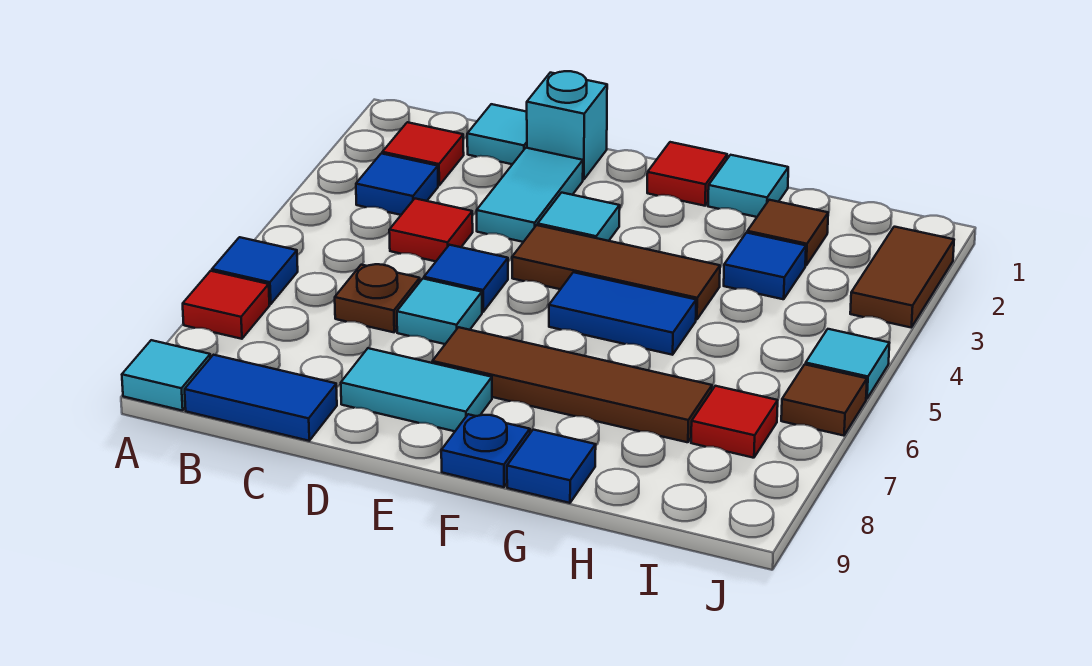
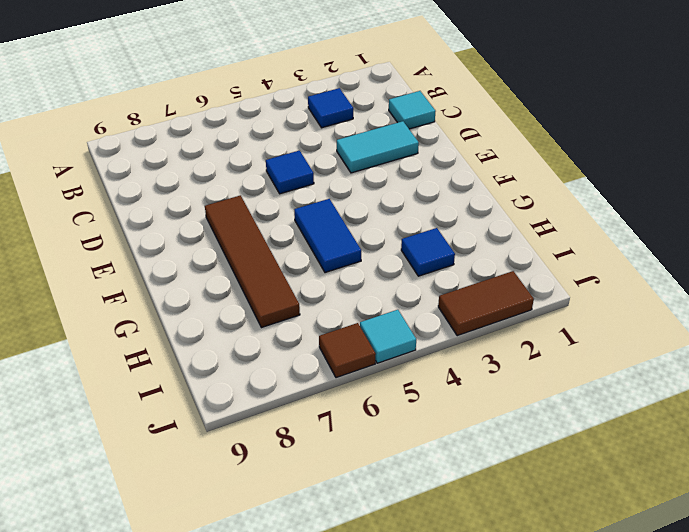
none -> blue tile A6 level 1
none -> red tile A7 level 1
none -> cyan tile A9 level 1

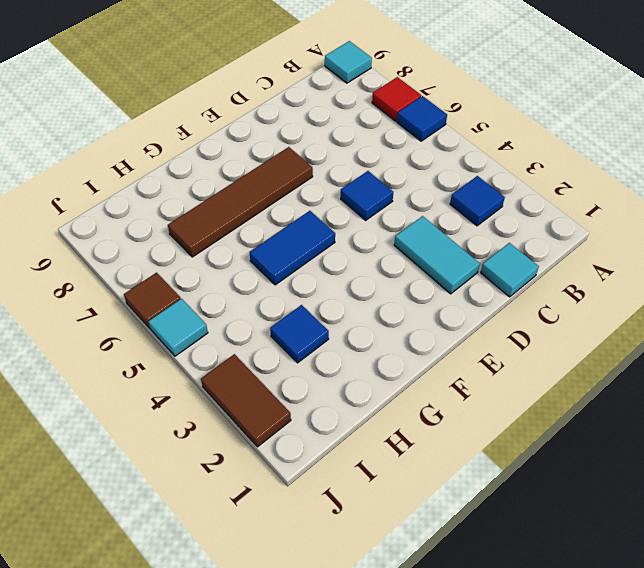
none -> red tile B2 level 1
none -> blue tile B9:C9 level 1
none -> red tile C4 level 1

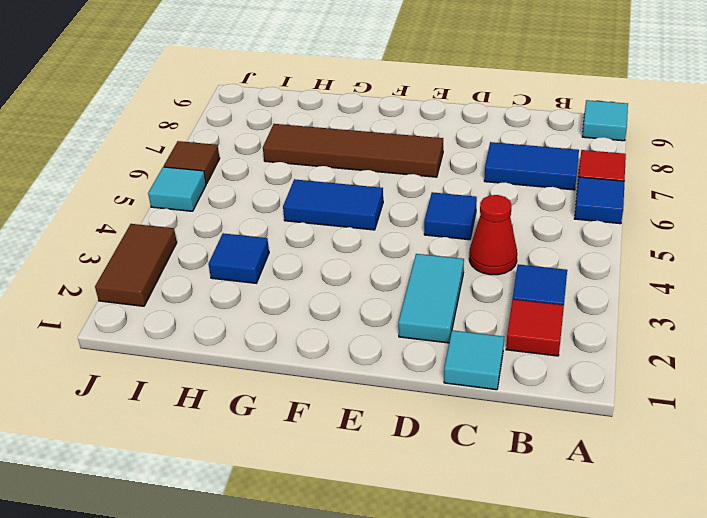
blue tile B7:C7 level 1 -> blue tile B9:C9 level 1
red cone C4 level 1 -> red tile C4 level 1
none -> brown plate C6 level 1
none -> cyan brick D1 level 1
none -> cyan tile D6 level 1

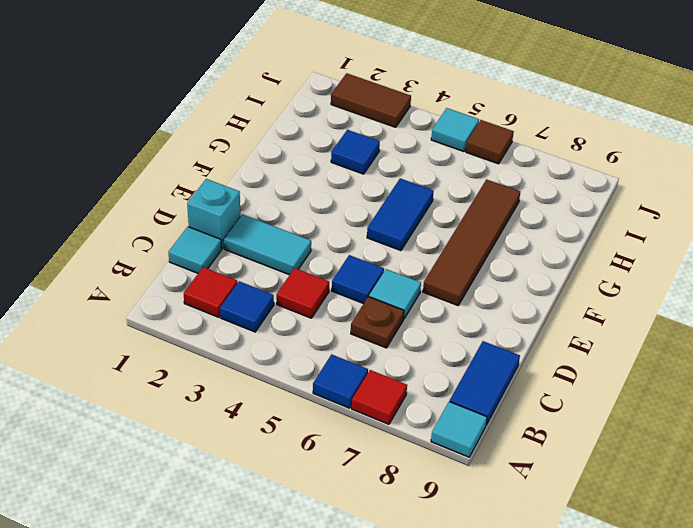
none -> cyan tile D8:E8 level 1
none -> cyan tile E3 level 1
none -> brown tile E4:G4 level 1

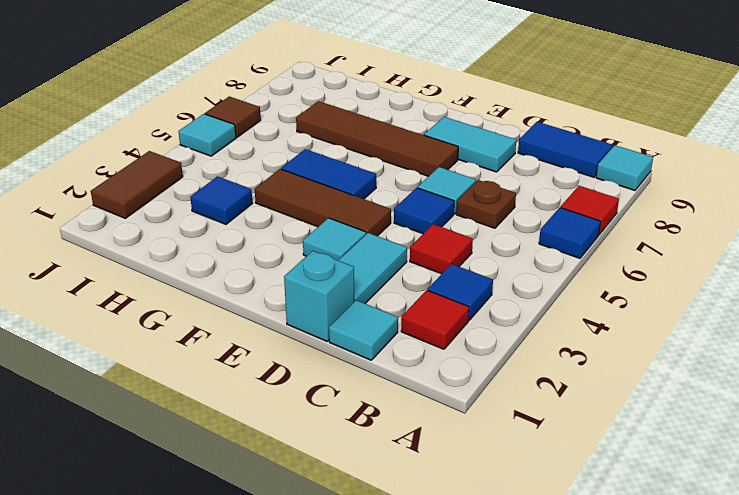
none -> red tile F1 level 1
none -> blue plate F9 level 1
none -> cyan tile G1 level 1

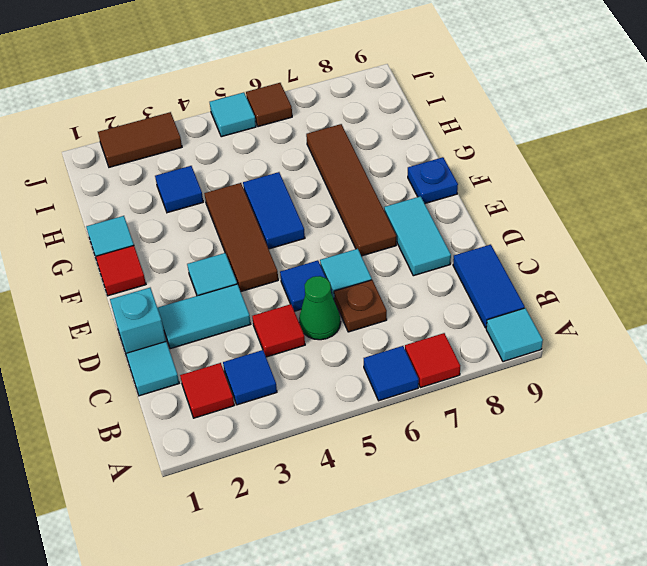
green cone C5 level 1 -> none
none -> blue tile G9 level 1
none -> brown tile H2 level 1
none -> red tile I7 level 1

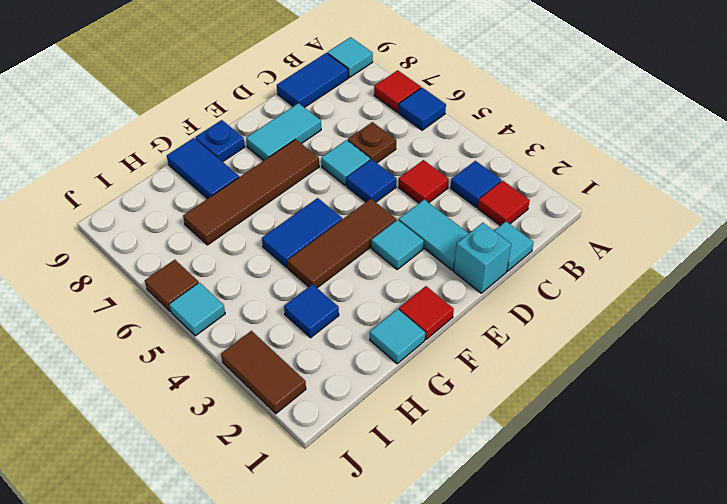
blue tile G8:G9 level 1 -> blue tile G9 level 1
none -> brown tile H2 level 1
none -> red tile I7 level 1

